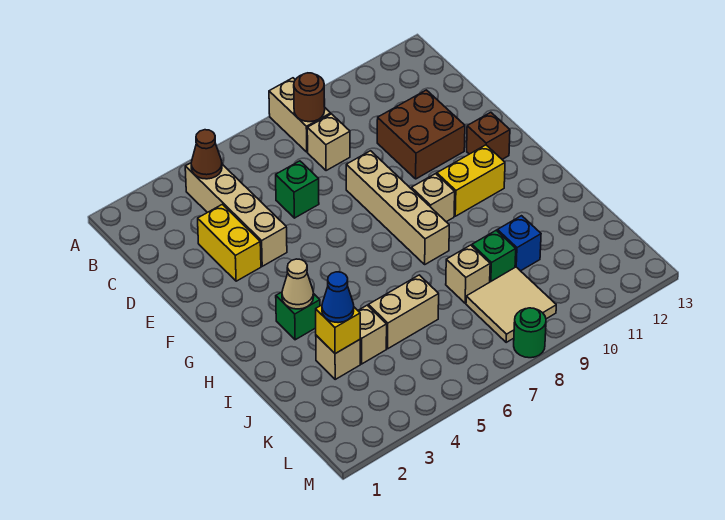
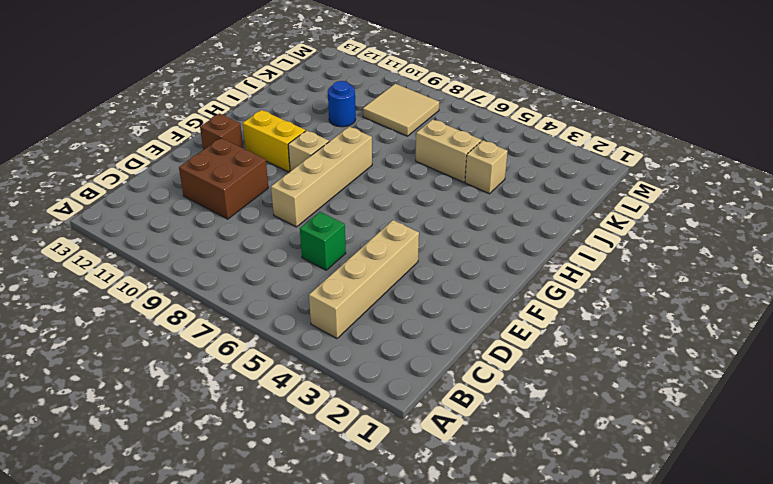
blue round brick J10 level 1 -> blue brick J10 level 1
none -> tan brick A8:B8 level 1
none -> tan brick C8 level 1
none -> yellow brick D3:E3 level 1

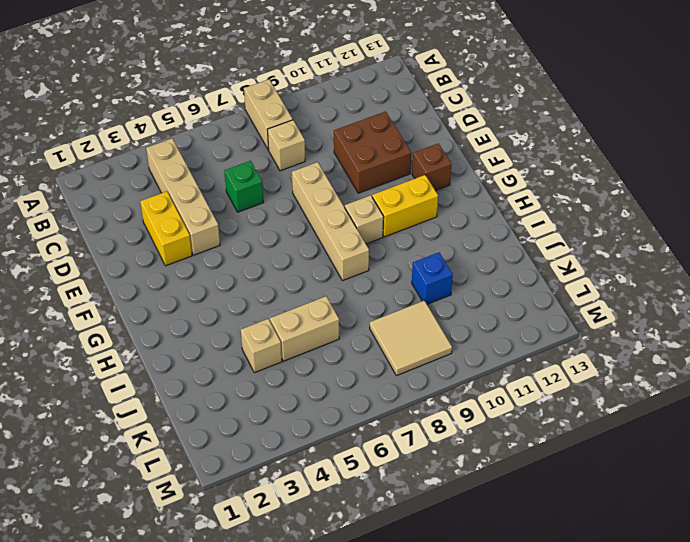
none -> green brick H3 level 1
none -> tan brick J3 level 1
none -> tan brick J8 level 1

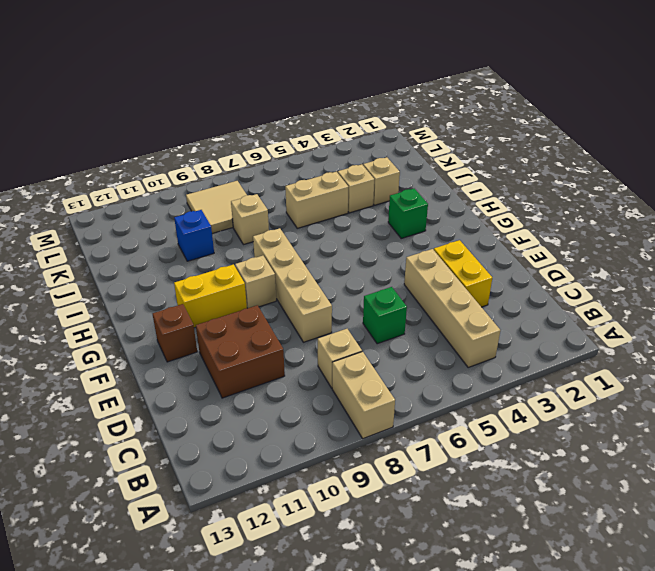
none -> green brick J9 level 1
none -> green round brick M8 level 1
none -> brown cone B4 level 2

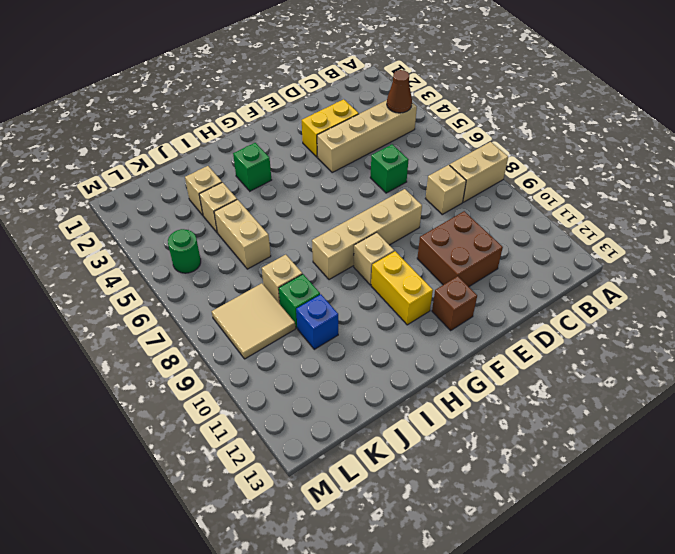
green round brick L5 level 1 -> green round brick M8 level 1
none -> brown round brick B8 level 2
none -> tan cone H3 level 2
none -> yellow brick J3 level 2

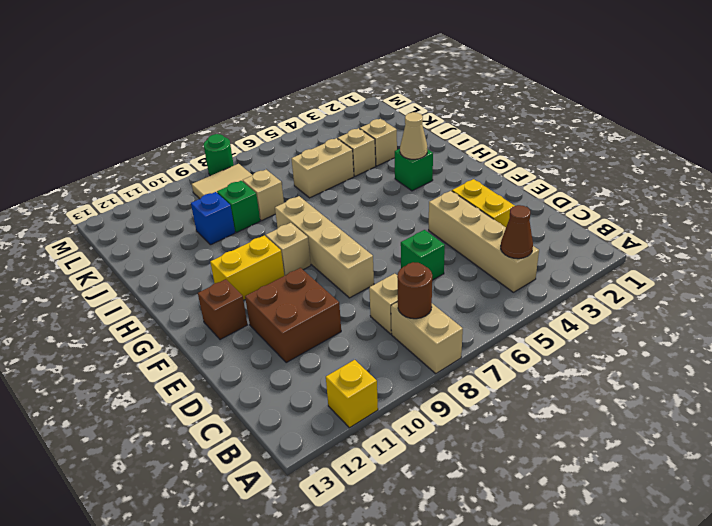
yellow brick A11 level 1 -> yellow brick J3 level 2
none -> blue cone J3 level 3

